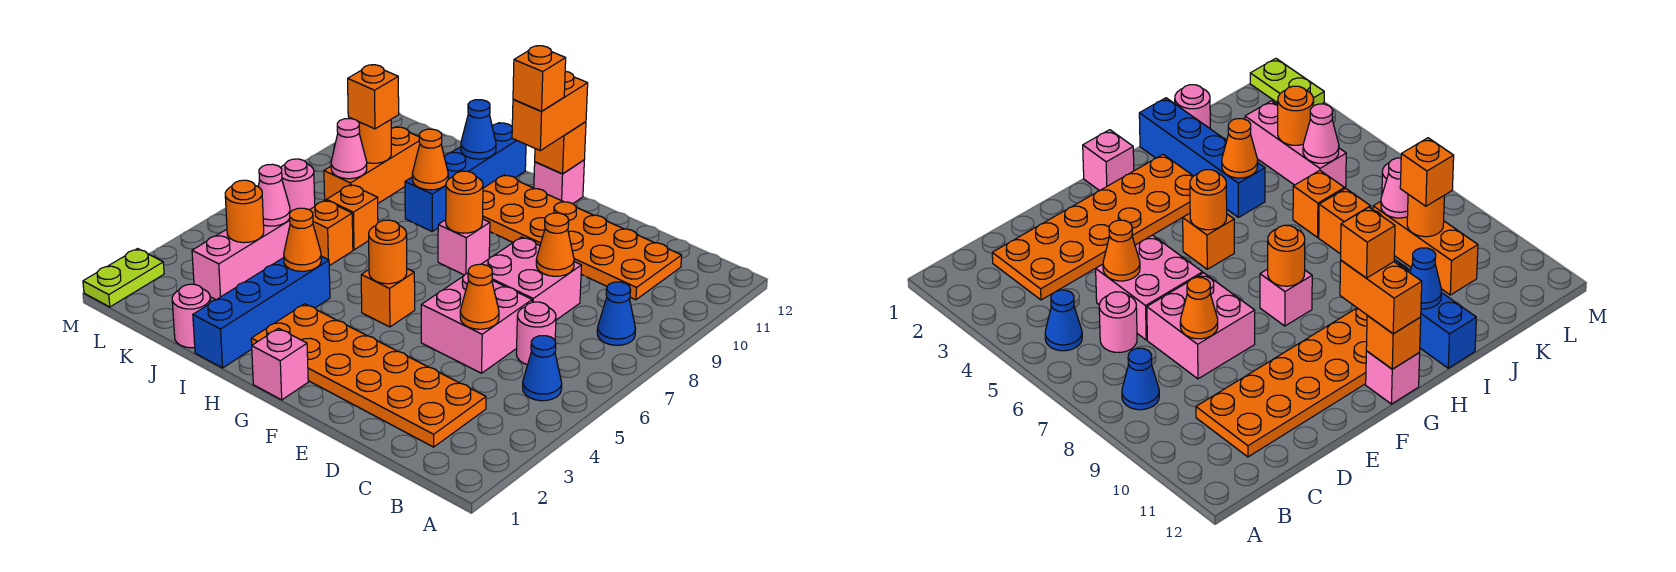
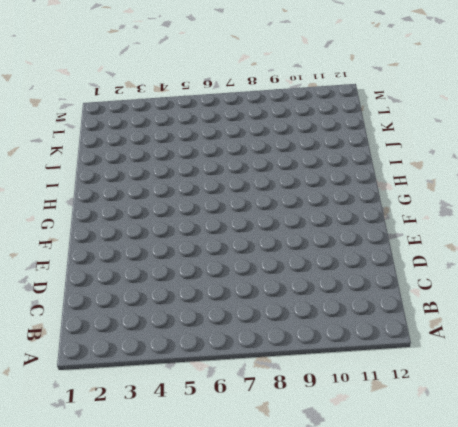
none -> blue cone B5 level 1
none -> blue cone B8 level 1
none -> orange plate C2:H3 level 1
none -> pink round brick C6 level 1

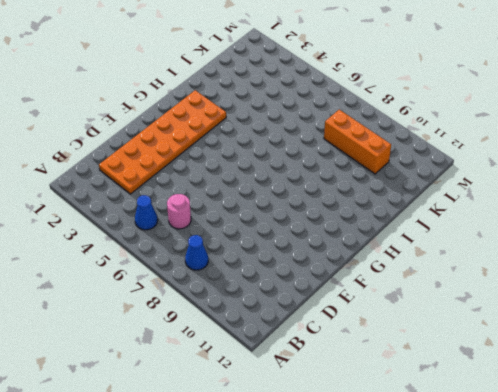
none -> orange plate C10:H11 level 1
none -> pink brick D5:E6 level 1
none -> pink brick D7:E8 level 1
none -> pink brick G1 level 1

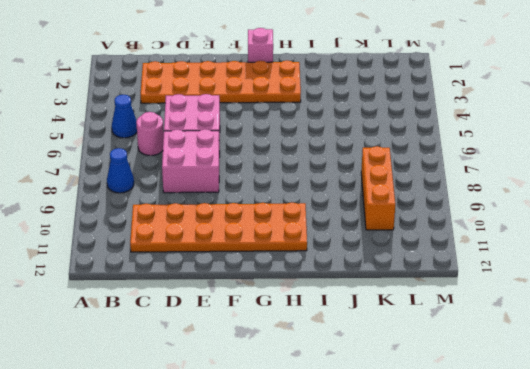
none -> orange brick G5 level 1
none -> pink brick G8 level 1
none -> pink brick G12 level 1
none -> blue brick I1:I4 level 1

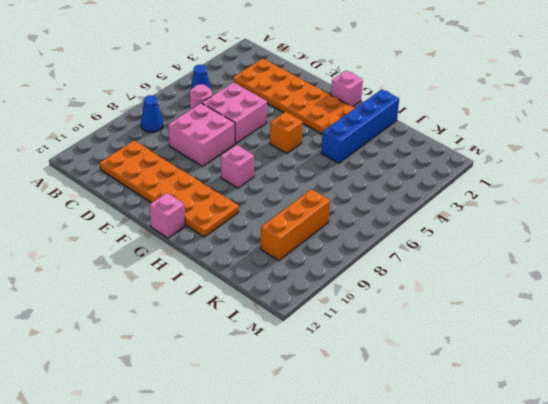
none -> blue brick I9:I12 level 1
none -> pink round brick J1 level 1
none -> orange brick J6 level 1
none -> orange brick J7 level 1

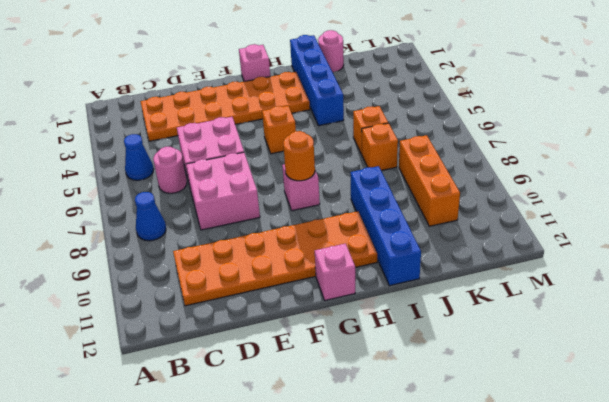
none -> pink brick K3:K5 level 1
none -> pink round brick L7 level 1
none -> lime plate M1:M2 level 1
none -> orange cone D5 level 2

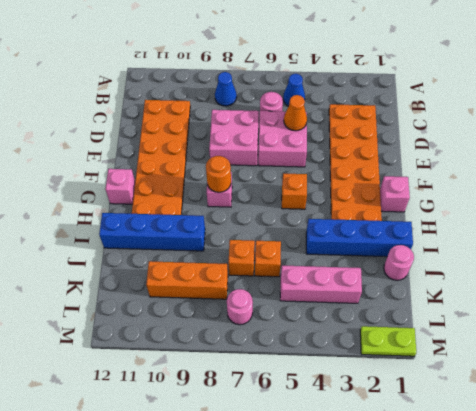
none -> orange cone D8 level 2
none -> orange round brick G5 level 2
none -> orange brick G12 level 2
none -> orange cone I4 level 2

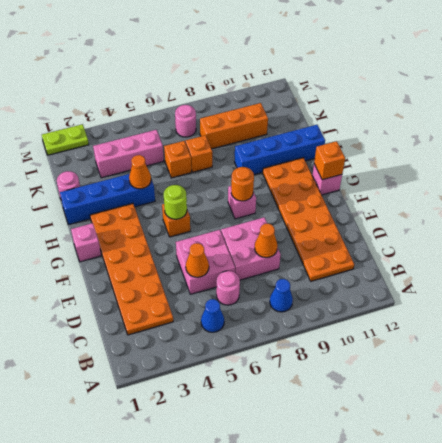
lime round brick G5 level 2 -> orange round brick G5 level 2
none -> orange cone I9 level 2
none -> blue cone I11 level 2
none -> orange round brick K4 level 2
none -> pink cone K5 level 2

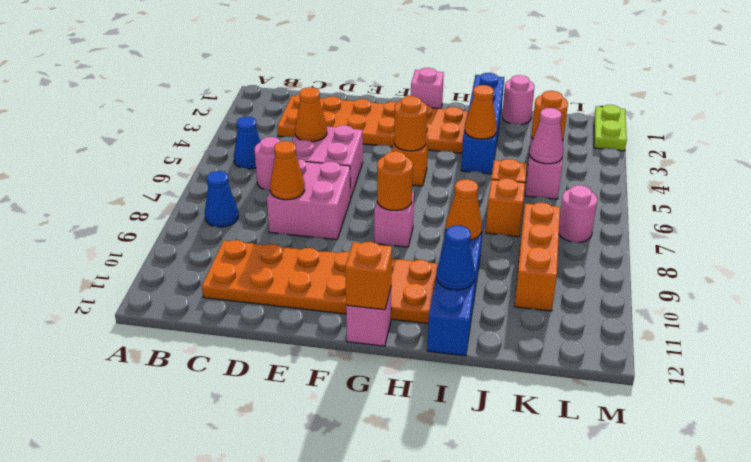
none -> pink cone K8 level 2
none -> orange round brick K9 level 2
none -> orange brick G11:G12 level 3
none -> orange brick K9 level 3

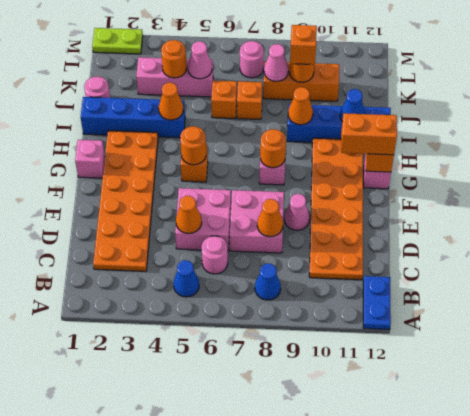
blue plate A12:B12 level 1 -> none
pink cone E9 level 1 -> none
none -> orange brick G11 level 4

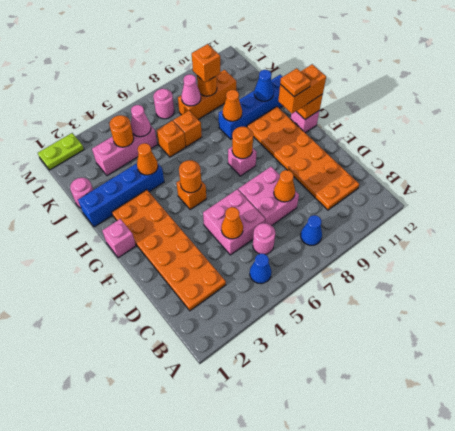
orange plate G11 level 4 -> orange brick G11 level 4

